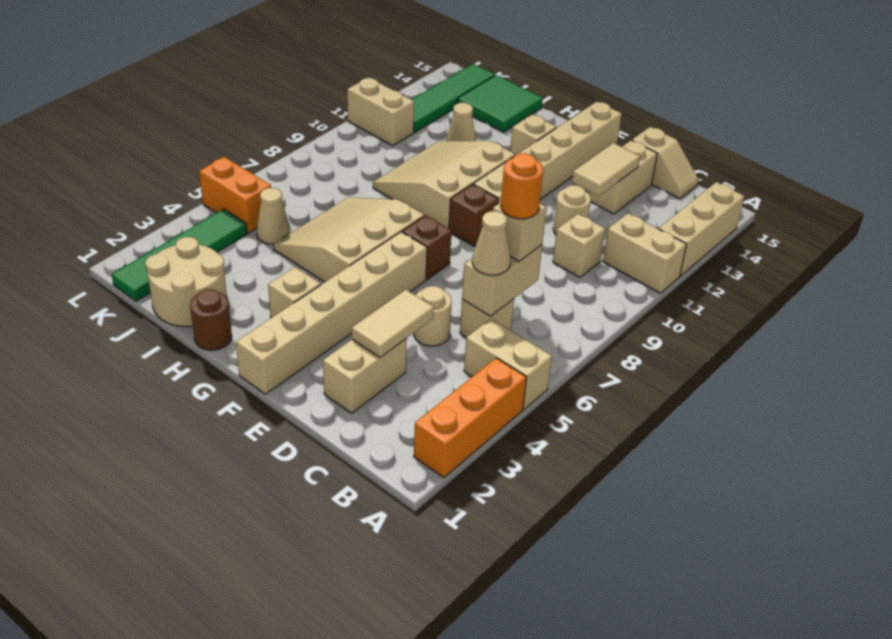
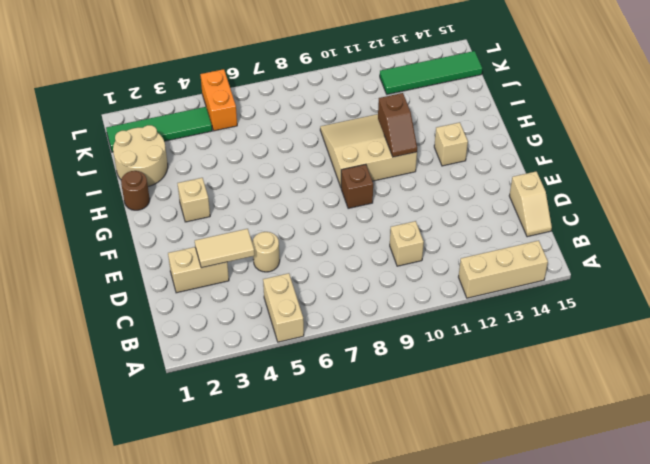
brown slope G11:H11 level 2 top H -> none
none -> orange brick A2:A4 level 1
none -> tan brick A11:B11 level 1
none -> tan brick C6 level 1
none -> tan round brick D11 level 1

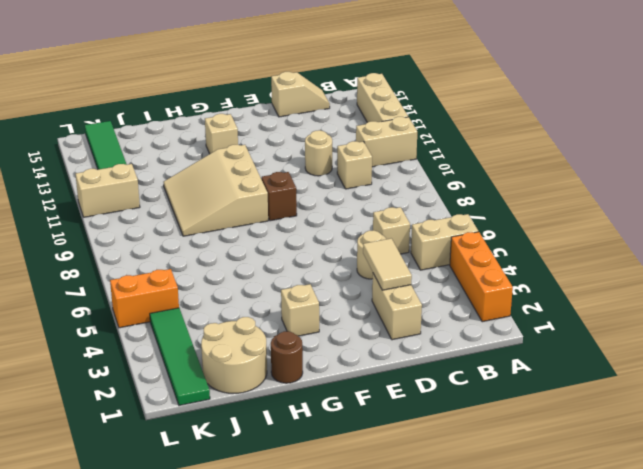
none -> tan brick D13:D14 level 1
none -> tan brick F1:F6 level 1
none -> brown brick F7 level 1
none -> tan brick F10:F15 level 1

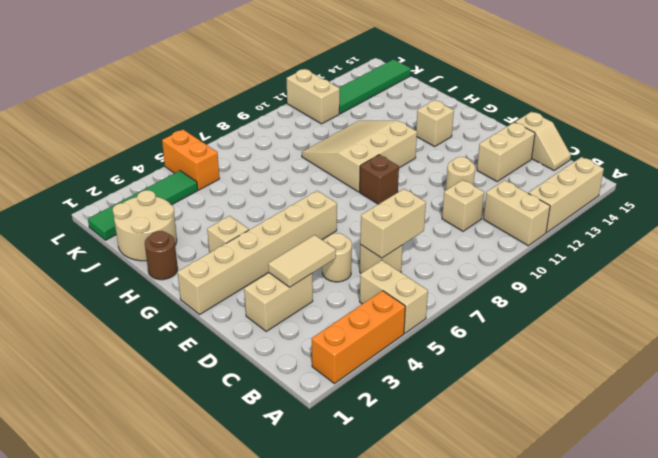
none -> brown brick F7 level 1
none -> tan brick F10:F15 level 1
none -> tan slope G5:I7 level 1 top G
none -> tan cone I12 level 1

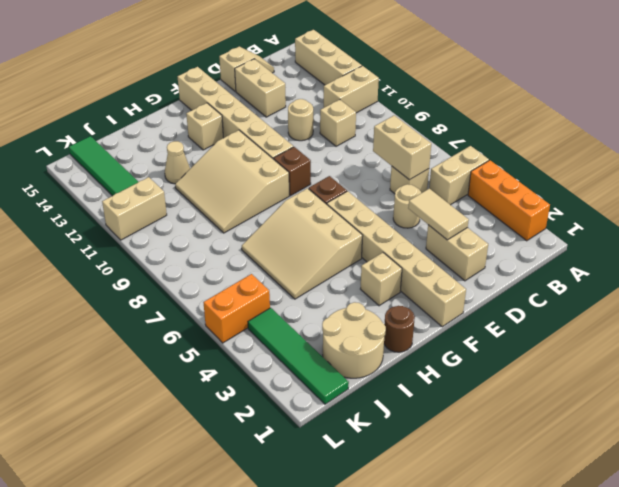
none -> green tile I14:J15 level 1
none -> tan cone J5 level 1
none -> tan tile D12:D13 level 2
none -> tan cone C6 level 3

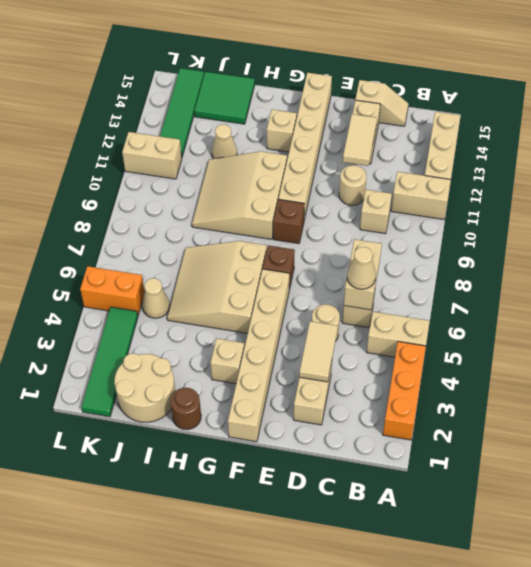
none -> tan brick C7 level 3
none -> orange round brick C7 level 4

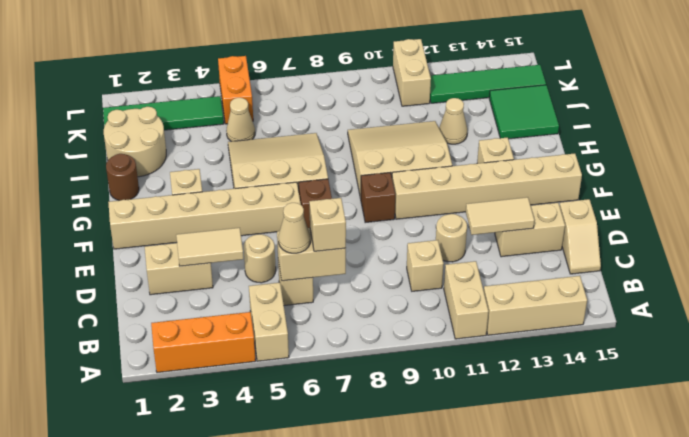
none -> orange round brick C7 level 4

